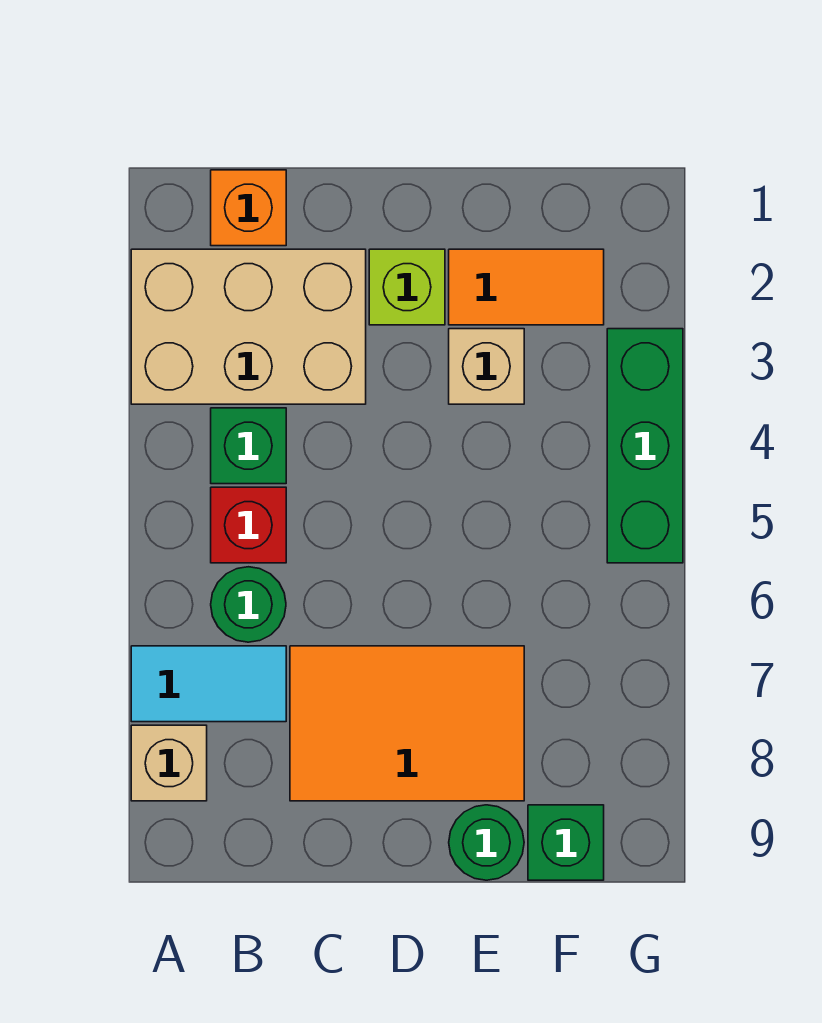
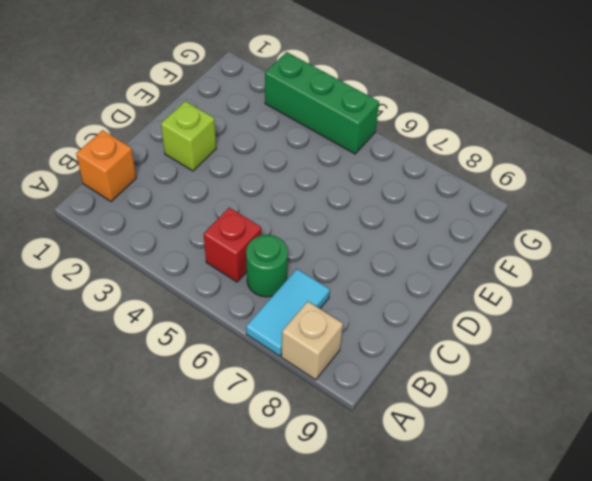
none -> tan brick A2:C3 level 1
none -> green brick B4 level 1
none -> orange tile C7:E8 level 1

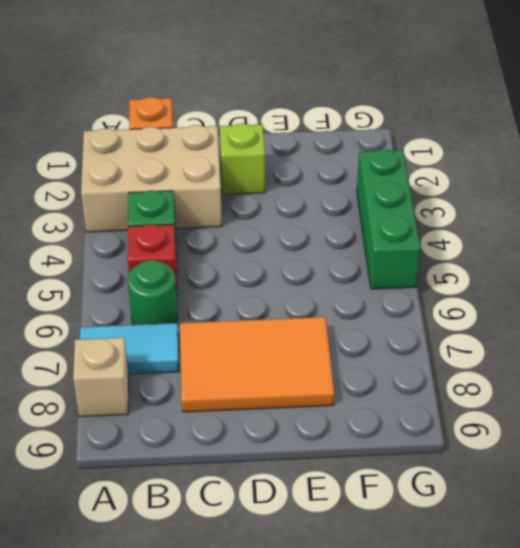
none -> orange tile E2:F2 level 1
none -> tan brick E3 level 1
none -> green round brick E9 level 1

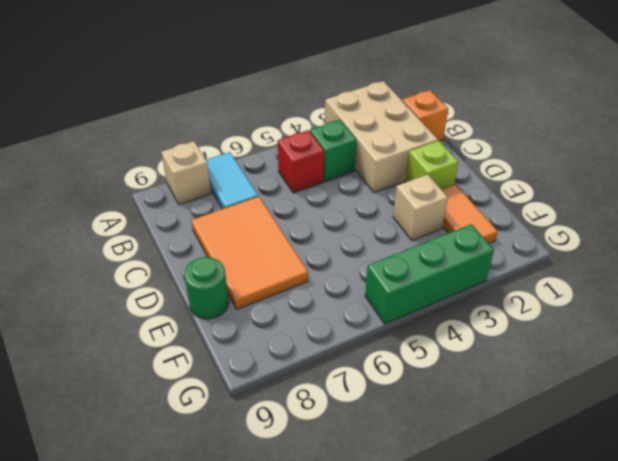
none -> green round brick B6 level 1
none -> green brick F9 level 1

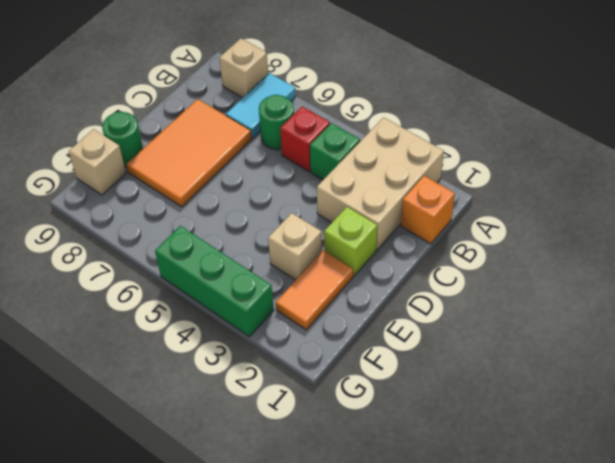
tan brick F9 level 1 -> green brick F9 level 1

